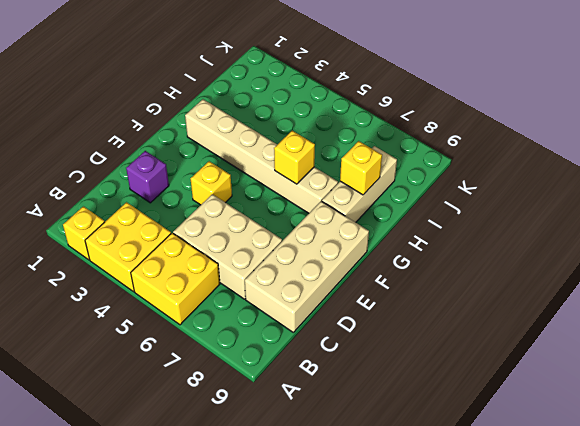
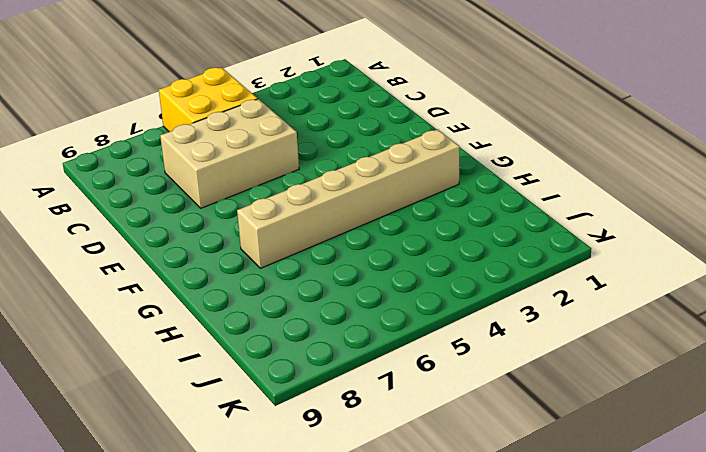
none -> yellow brick A2 level 1
none -> yellow brick A3:B4 level 1

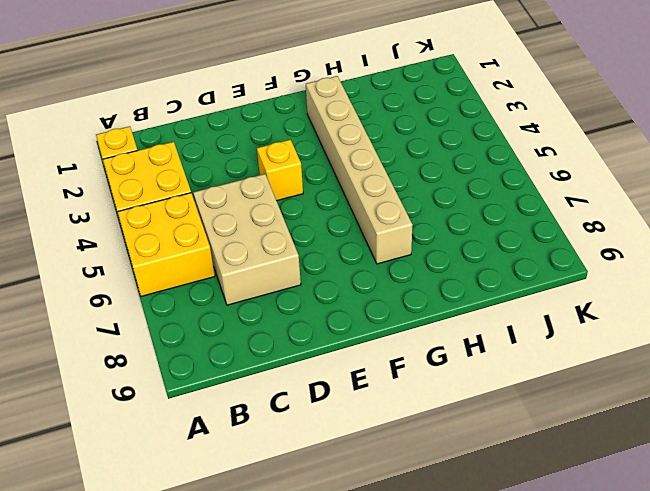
none -> tan brick C8:F9 level 1
none -> purple brick D2 level 1

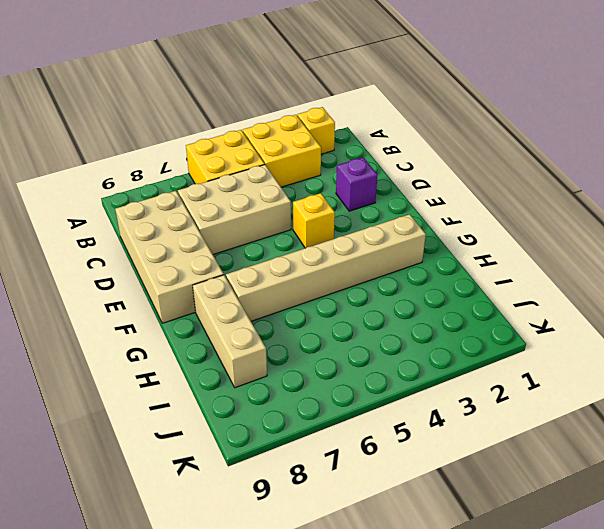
none -> yellow brick G6 level 2
none -> yellow brick H8 level 2

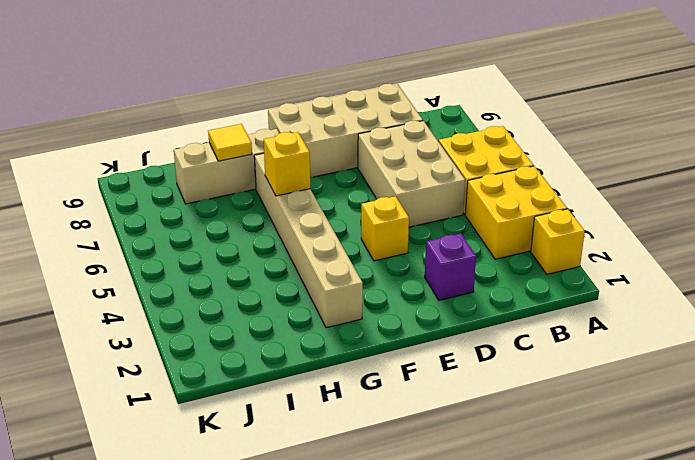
yellow tile H8 level 2 -> yellow brick H8 level 2

